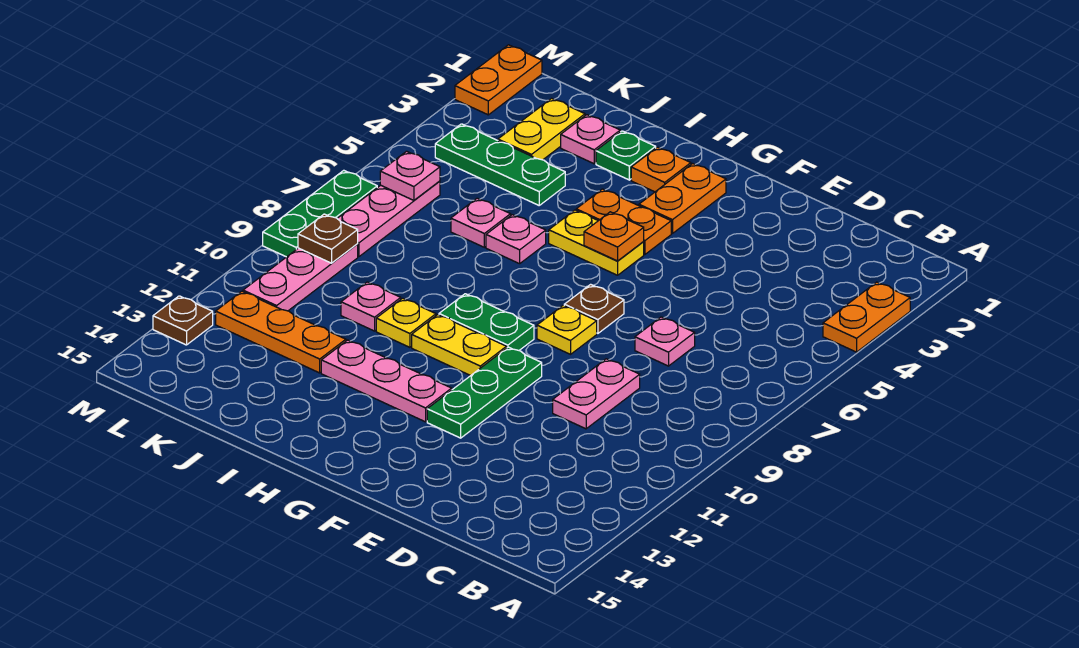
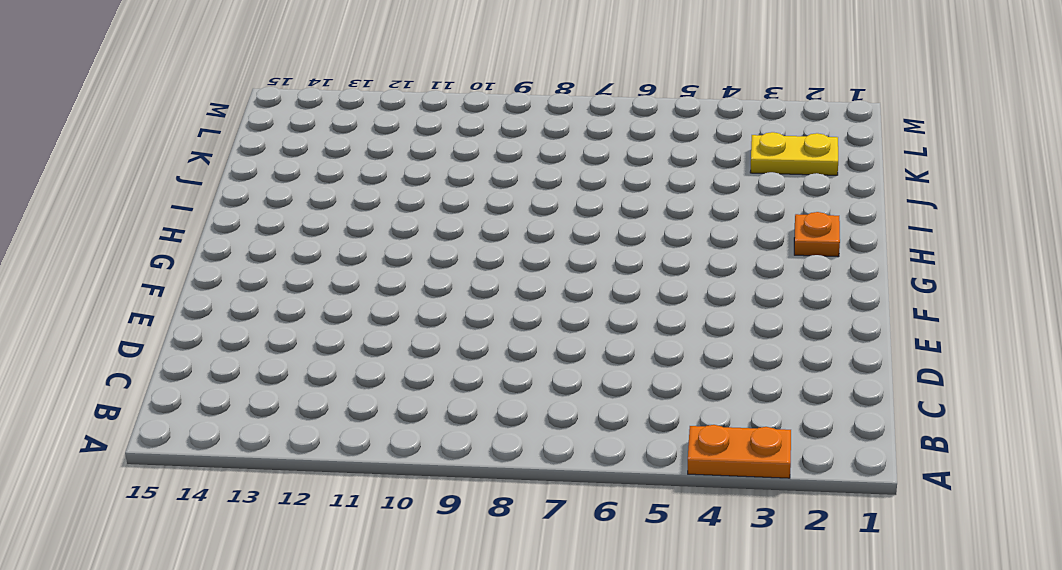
none -> pink plate D7 level 1
none -> pink plate D9:D10 level 1
none -> brown plate F7 level 1
none -> yellow plate F8 level 1

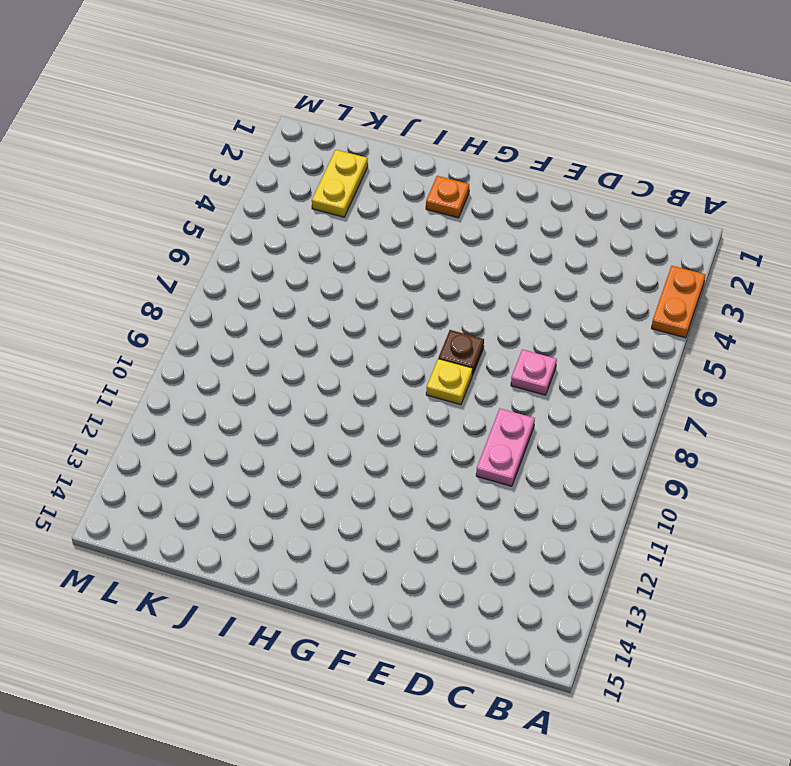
none -> green plate F10:F12 level 1
none -> orange plate G2:G3 level 1
none -> orange plate G4:H4 level 1
none -> yellow plate G5:H5 level 1

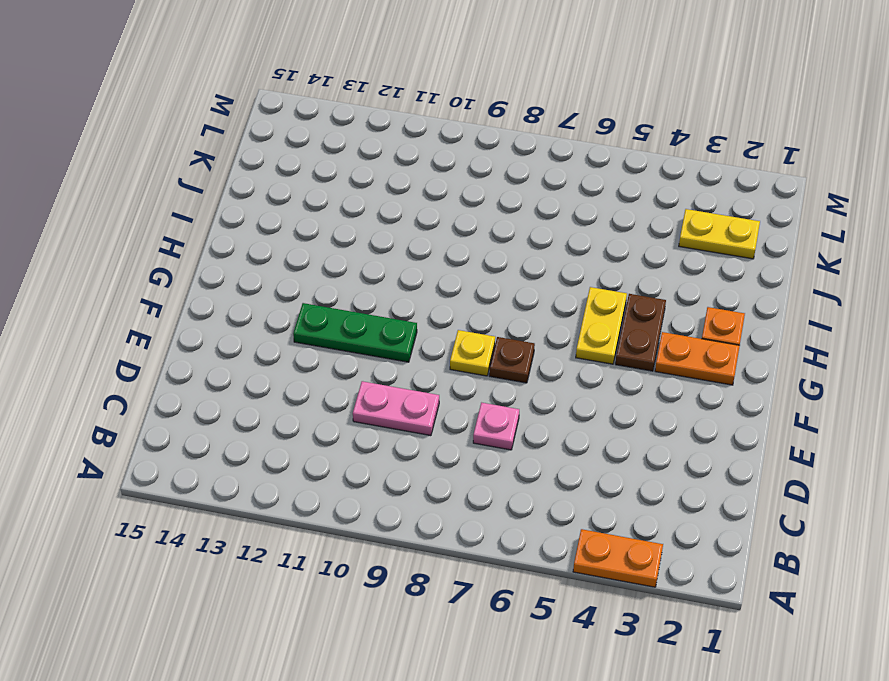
brown plate G4:H4 level 1 -> orange plate G4:H4 level 1
none -> green plate G9:H9 level 1
none -> yellow plate G10:H10 level 1
none -> pink plate G12:I12 level 1
none -> green plate I2 level 1

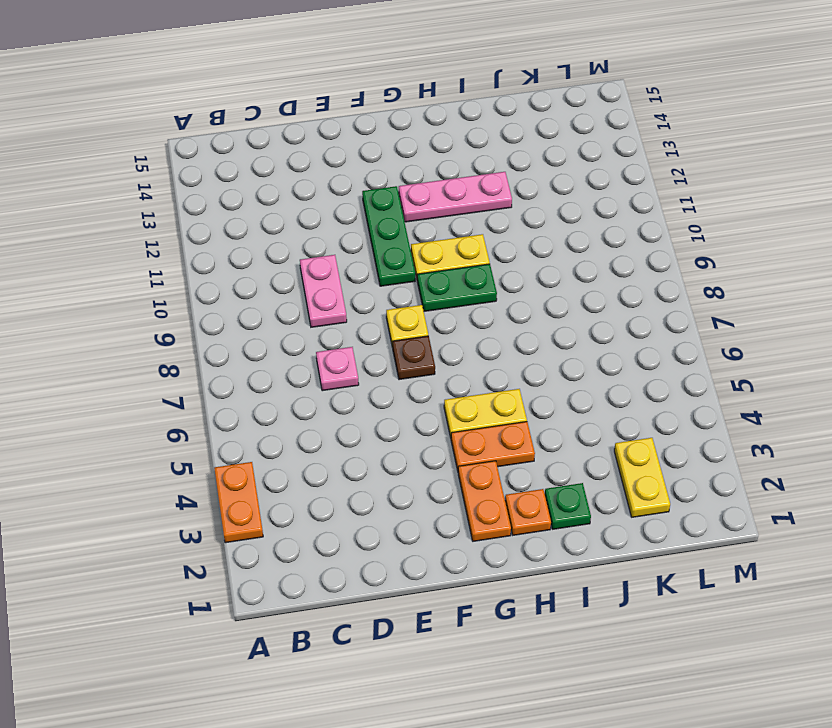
none -> pink plate I6 level 1
none -> yellow plate I10 level 1
none -> pink plate J2 level 1
none -> green plate J4:L4 level 1

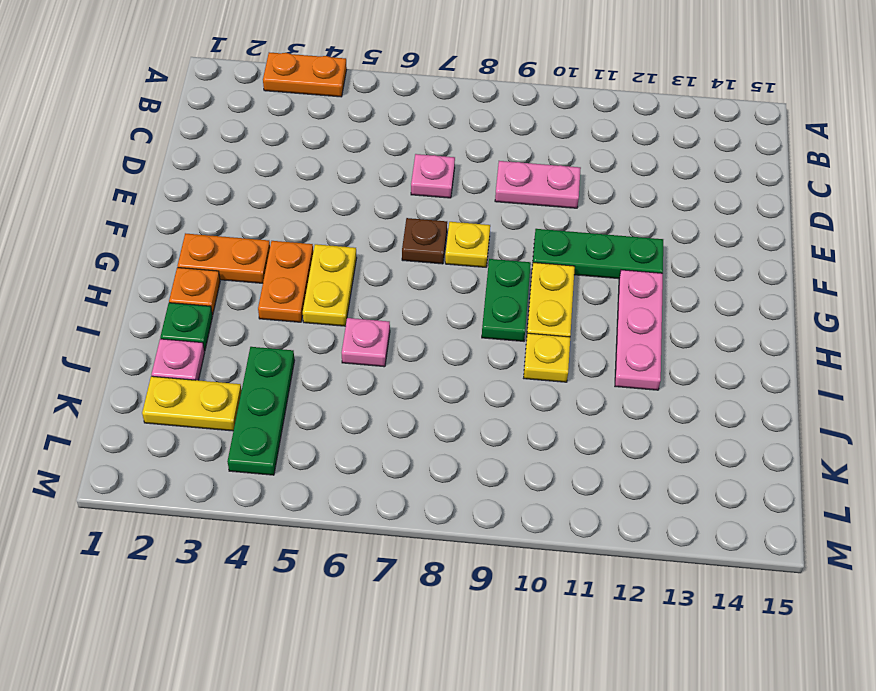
none -> pink plate J6 level 1
none -> pink plate J10 level 1
none -> orange plate J12:L12 level 1
none -> pink plate L6:L8 level 1

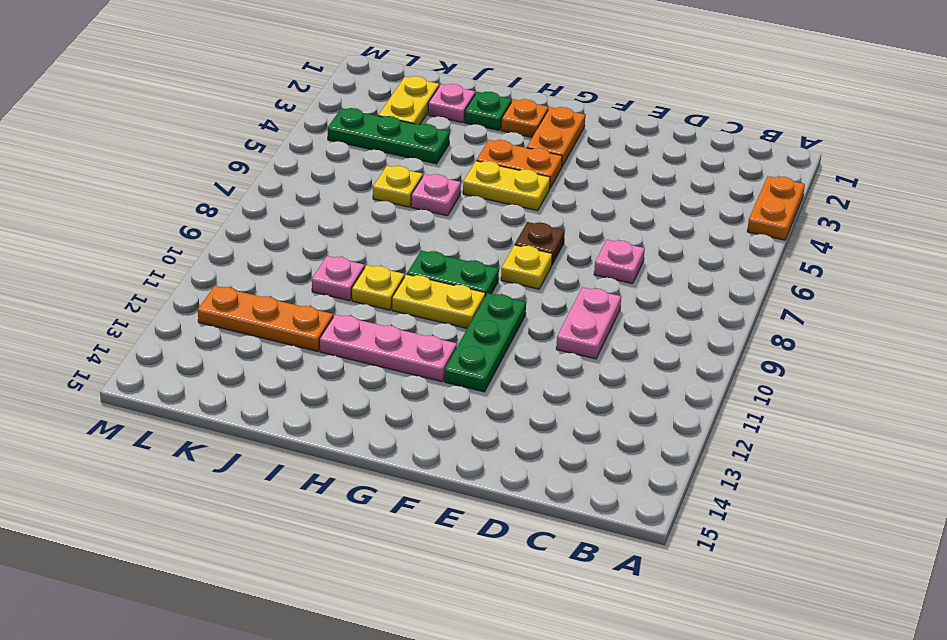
yellow plate J6 level 1 -> pink plate J6 level 1
none -> pink plate L6:L8 level 1
none -> pink plate L9:L11 level 1
none -> orange plate M1:M2 level 1
none -> green plate M7:M9 level 1

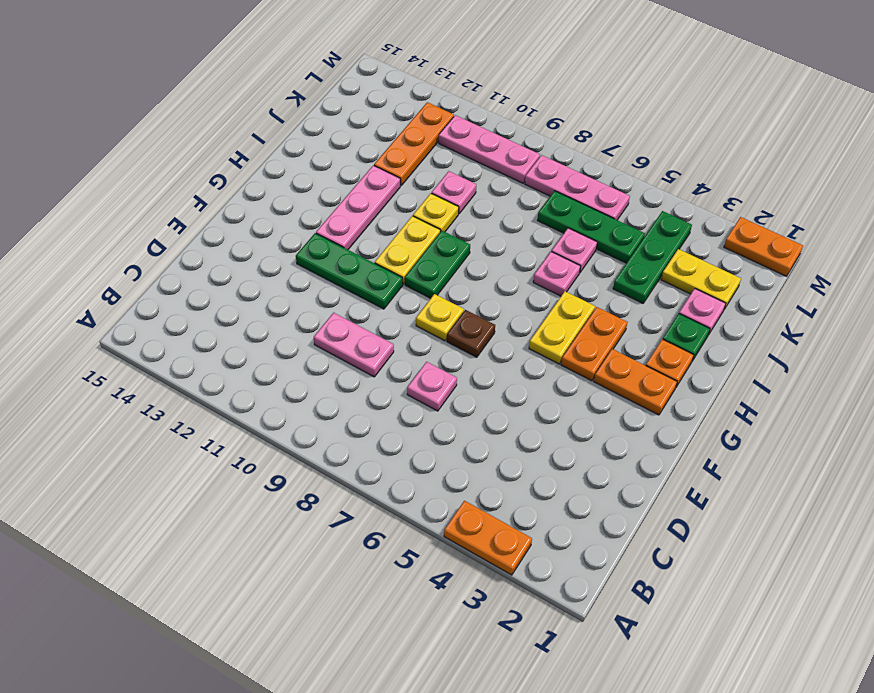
green plate K5:K7 level 1 -> green plate M7:M9 level 1
none -> brown plate M13 level 1
none -> orange plate G5 level 2
none -> pink plate L6 level 2
none -> brown plate L9 level 2

